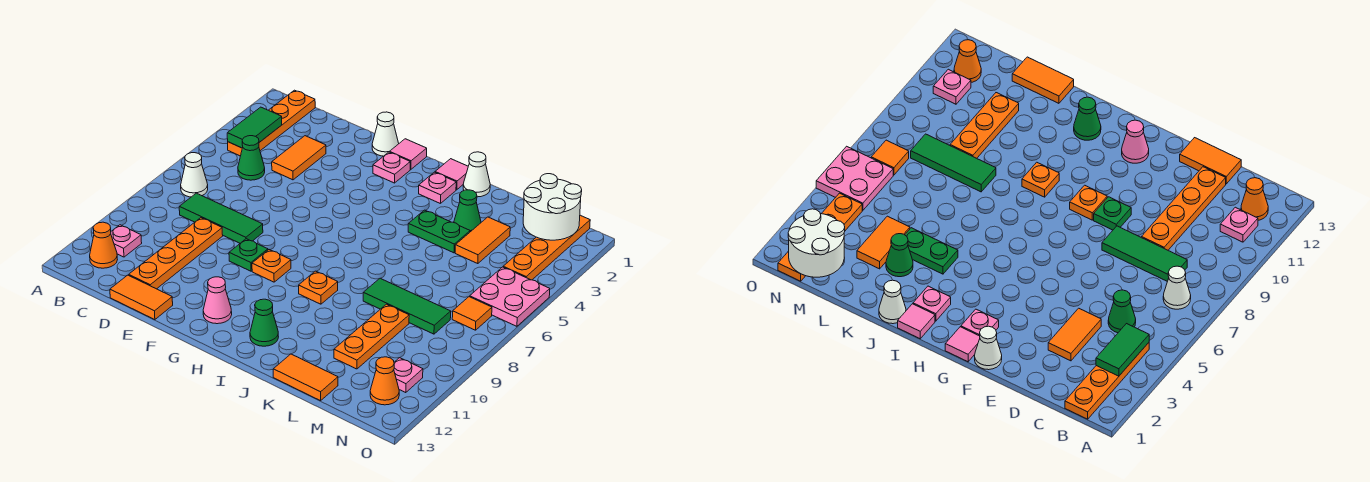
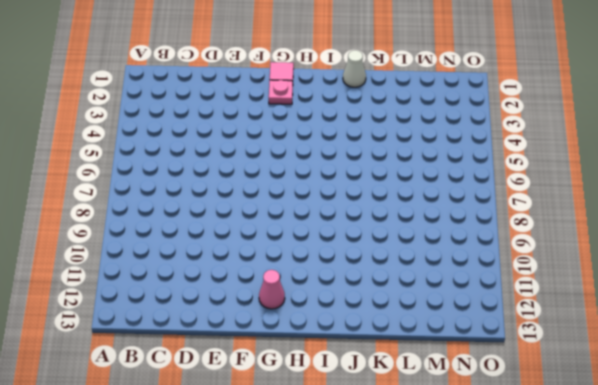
none -> orange plate B1:B4 level 1
none -> white cone B7 level 1
none -> pink plate B11 level 1
none -> orange cone B12 level 1

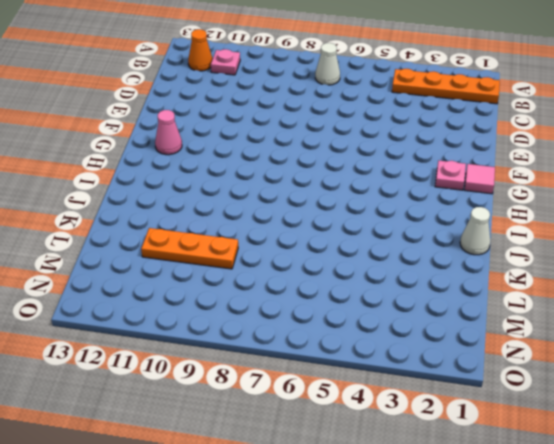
none -> green cone C5 level 1
none -> green tile C8:E8 level 1
none -> orange tile D3:D4 level 1
none -> orange plate D9:D12 level 1

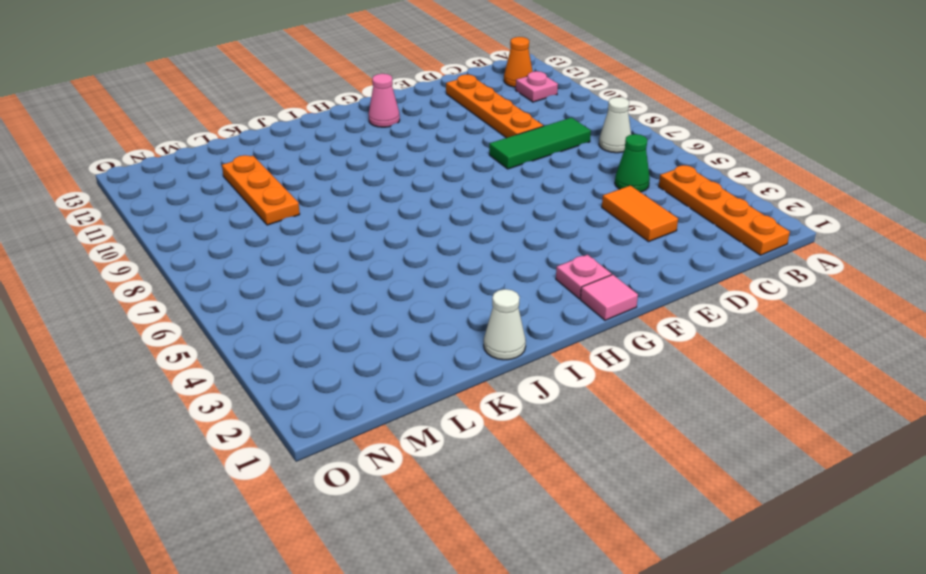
none -> orange tile D13:E13 level 1
none -> white cone F1 level 1
none -> green plate F9 level 1
none -> orange plate G9 level 1

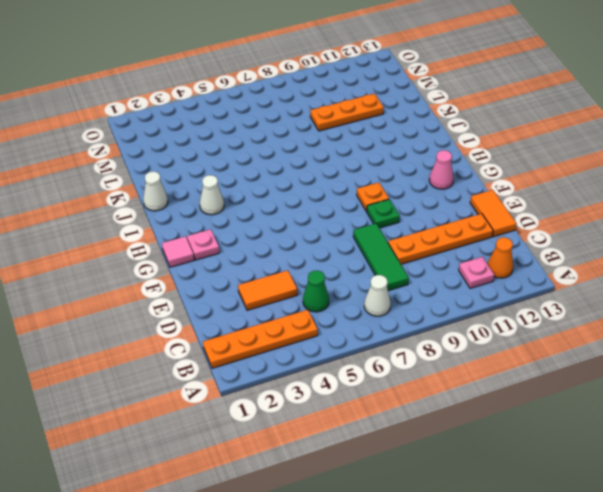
white cone I3 level 1 -> white cone F1 level 1
none -> pink tile I1 level 1
none -> pink plate I2 level 1
none -> orange plate I9 level 1
none -> green cone I12 level 1

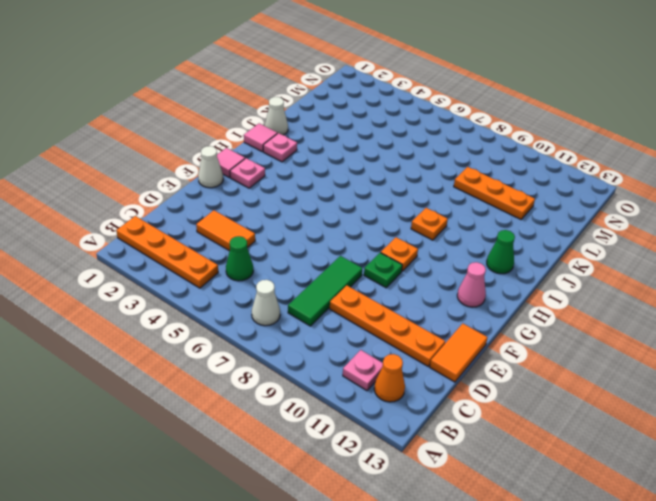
none -> green plate J4:K4 level 1
none -> green cone K3 level 1
none -> green tile K8:M8 level 1
none -> orange tile K13:L13 level 1

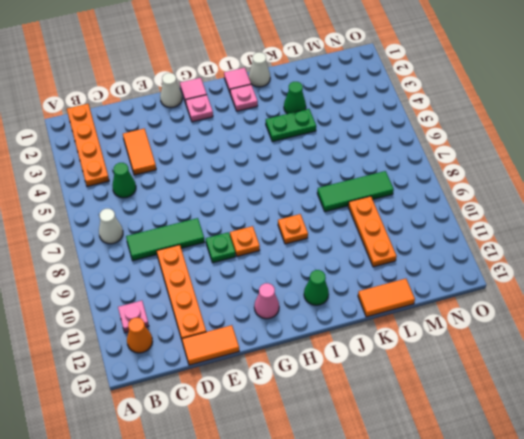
none -> orange tile L3:L4 level 1
none -> orange plate N1:N4 level 1
none -> pink plate N5:O6 level 1
none -> orange tile N7 level 1

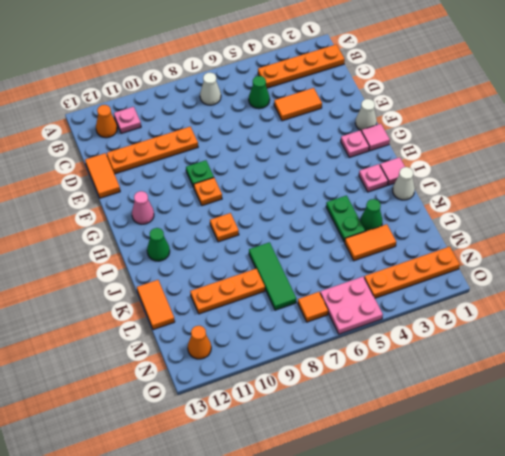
none -> green tile C8:E8 level 1
none -> pink plate N11 level 1
none -> green tile B3:B4 level 2
none -> white round brick M1:N2 level 2

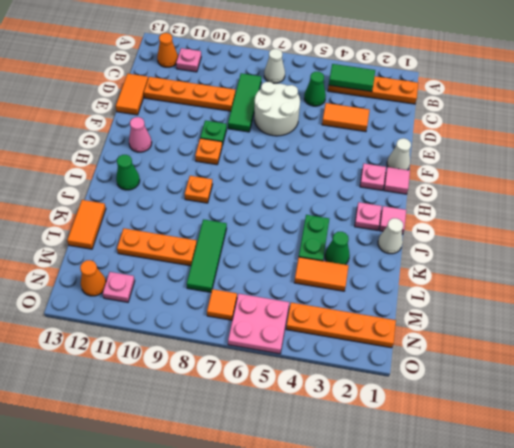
white round brick D6:E7 level 1 -> white round brick M1:N2 level 2

